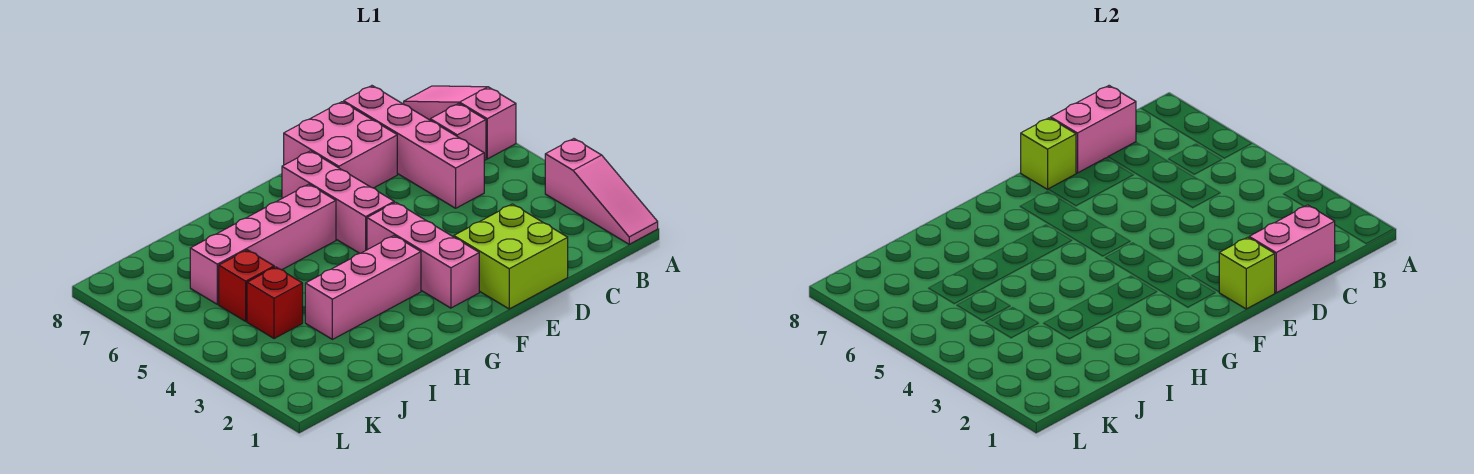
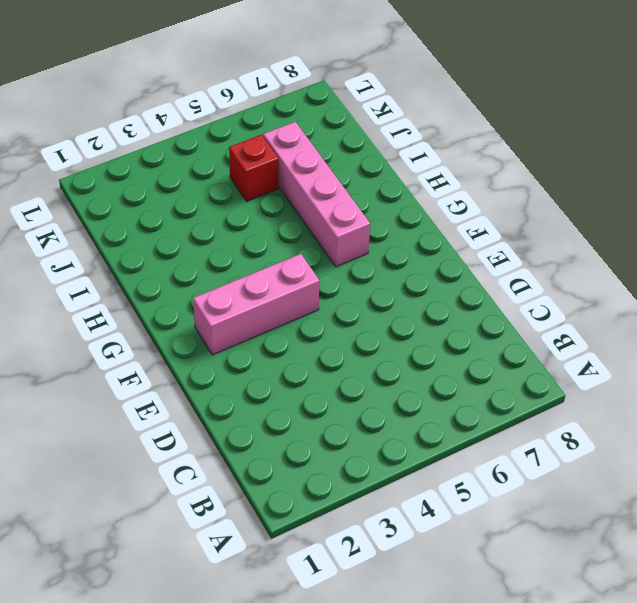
none -> pink slope A1:A3 level 1 top 3
none -> pink slope A6:A8 level 1 top 6
none -> pink brick B6 level 1

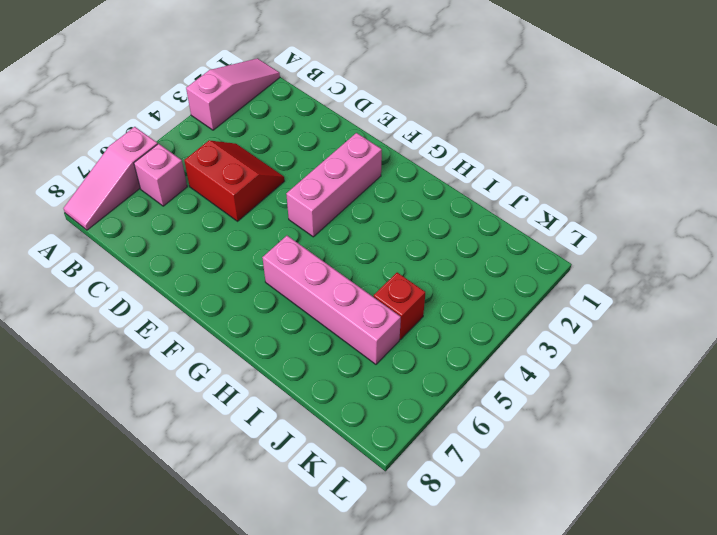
red slope C4:D5 level 1 top 5 -> pink brick C5:C8 level 1
none -> lime brick D1:E2 level 1
none -> pink brick D7:E8 level 1
none -> pink brick F5:F7 level 1

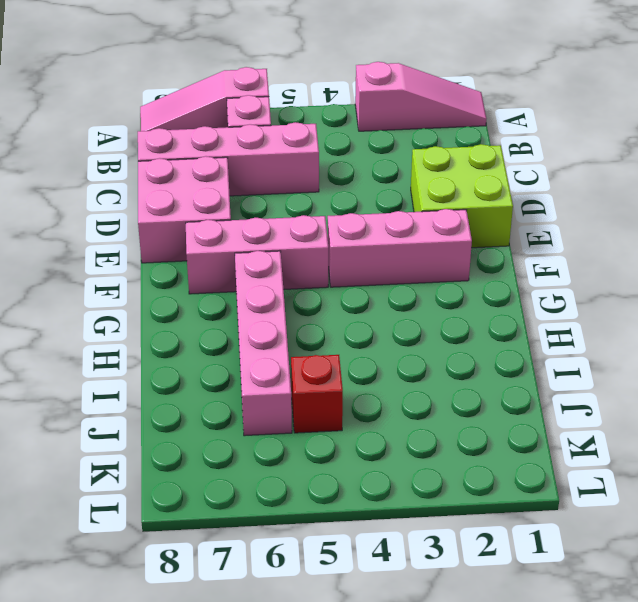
none -> pink brick G3:I3 level 1
none -> red brick J4 level 1
none -> pink brick C1:D1 level 2

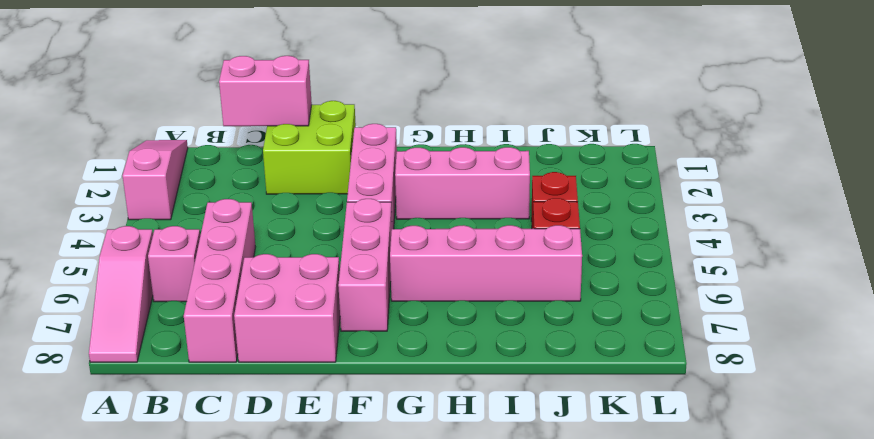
none -> pink brick C8:D8 level 2
none -> lime brick E1 level 2
none -> lime brick E8 level 2

